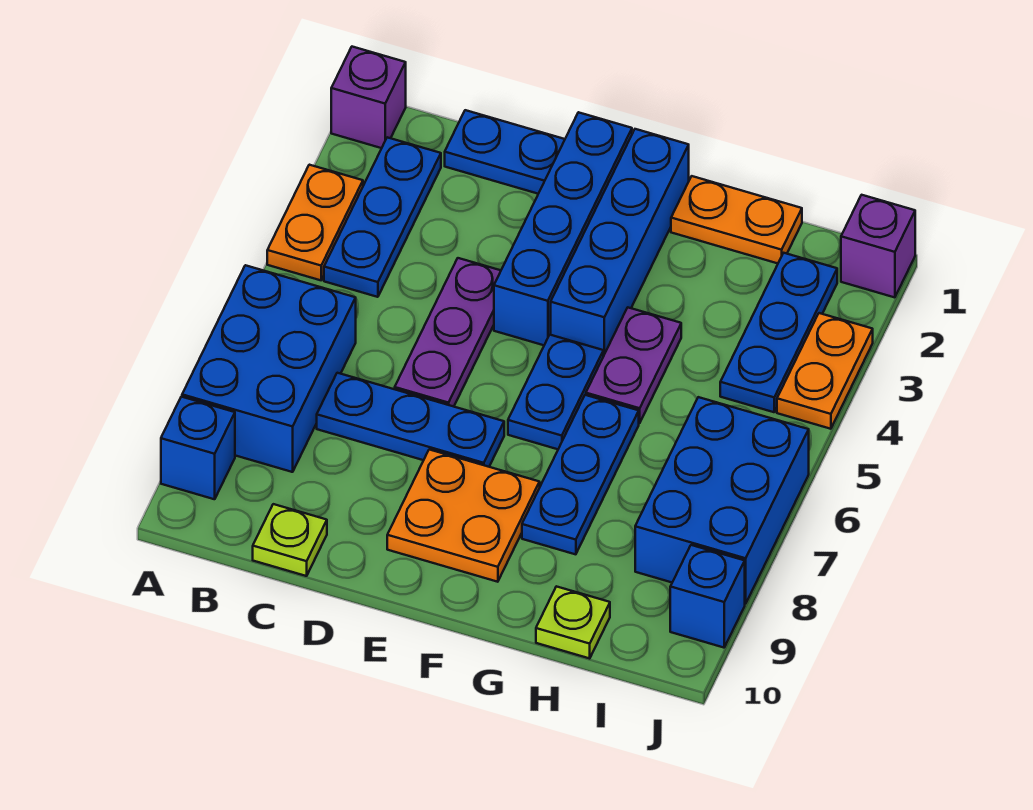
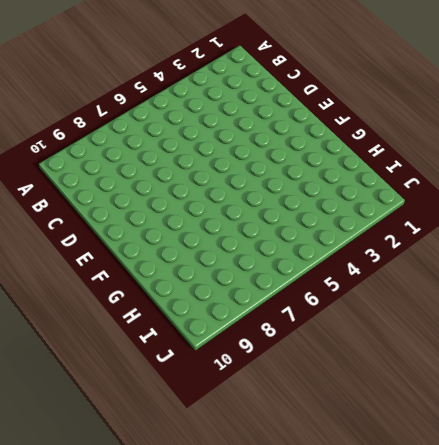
none -> purple brick A1 level 1
none -> orange plate A3:A4 level 1
none -> blue brick A6:B8 level 1

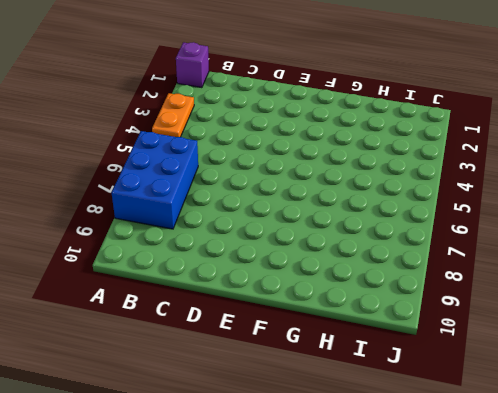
none -> blue brick A9 level 1
none -> blue plate B2:B4 level 1
none -> blue plate C1:D1 level 1

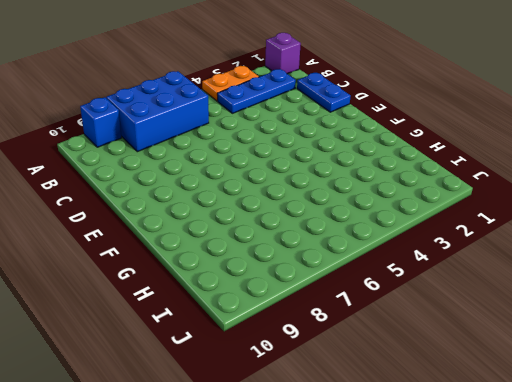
none -> blue plate C7:E7 level 1
none -> lime plate C10 level 1
none -> purple plate D4:D6 level 1

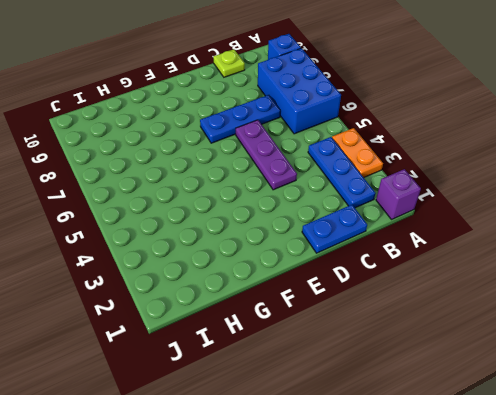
none -> blue brick E1:E4 level 1
none -> orange plate E8:F9 level 1
none -> blue brick F1:F4 level 1

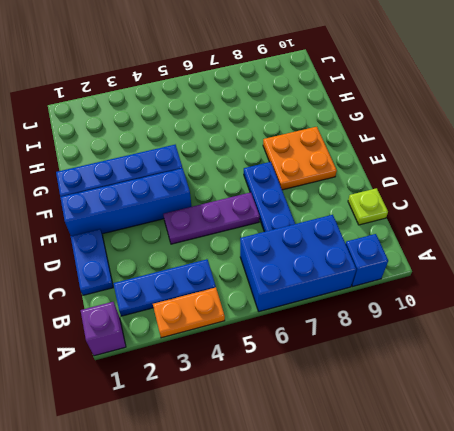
none -> blue plate F5:F6 level 1
none -> orange plate G1:H1 level 1
none -> purple plate G4:G5 level 1

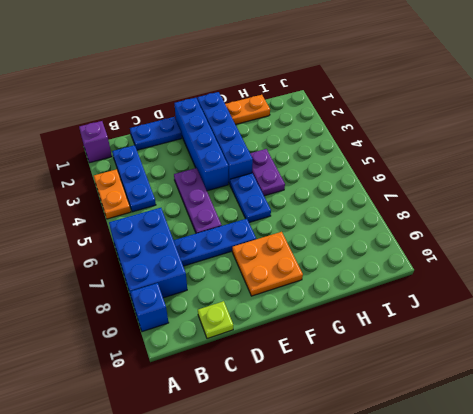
none -> blue plate G6:G8 level 1
none -> lime plate H10 level 1
none -> blue plate I2:I4 level 1

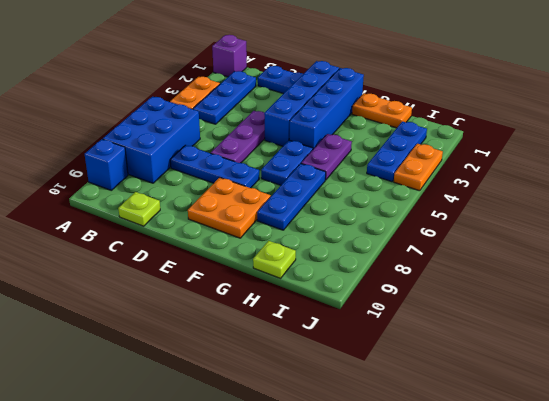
none -> blue brick I6:J8 level 1
none -> purple brick J1 level 1
none -> blue brick J9 level 1

